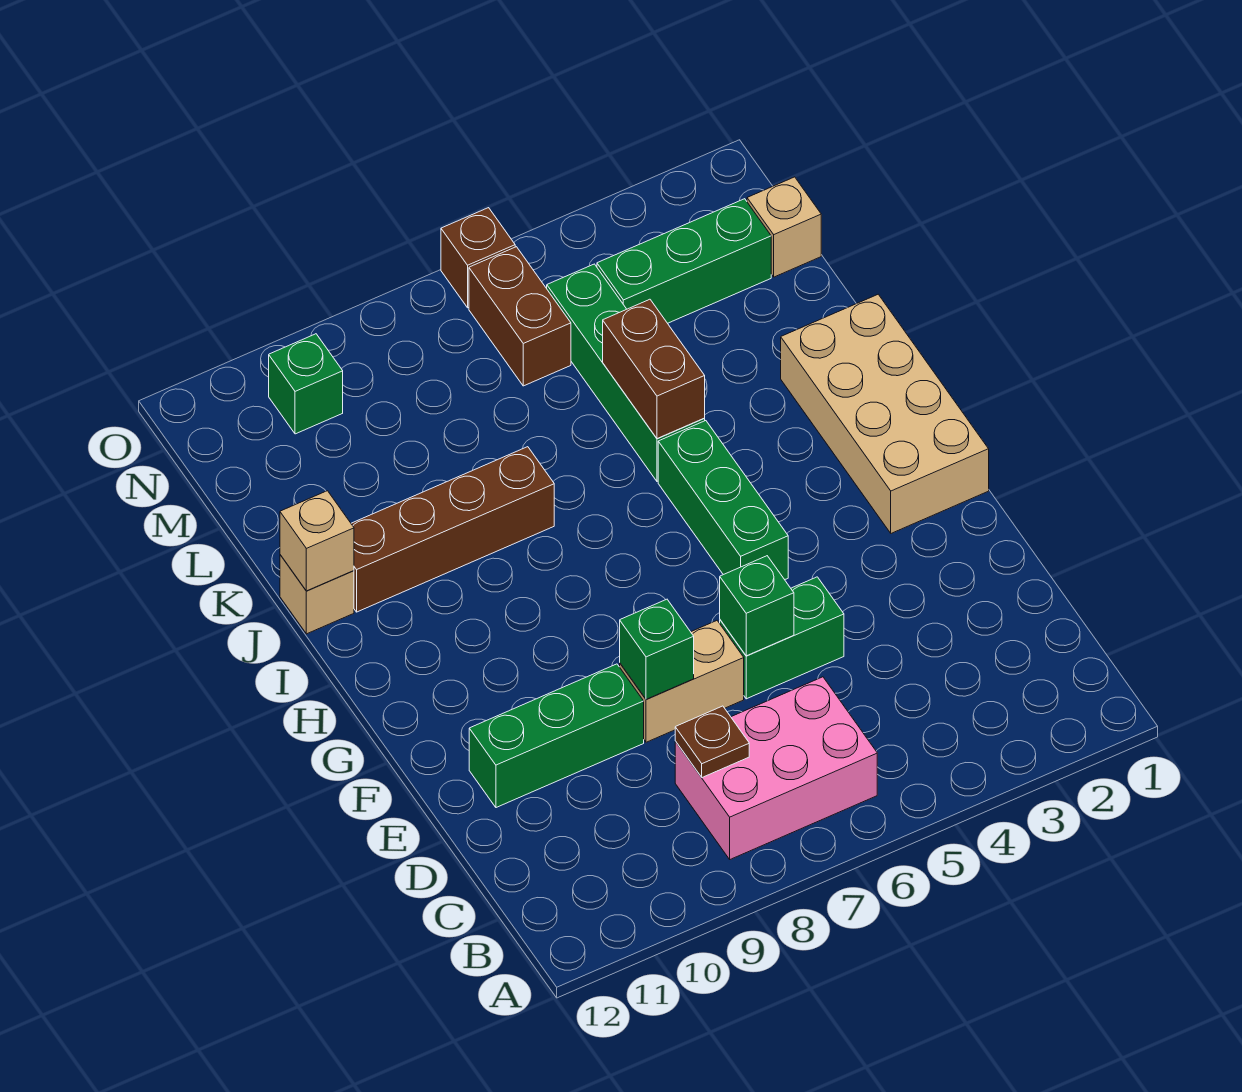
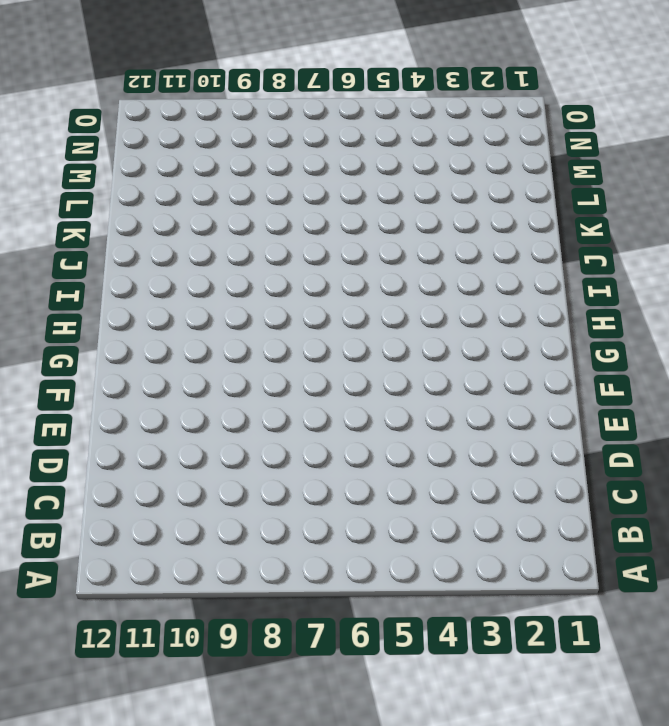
none -> pink brick B6:C8 level 1
none -> green brick E5:E6 level 1
none -> tan brick E7:E8 level 1

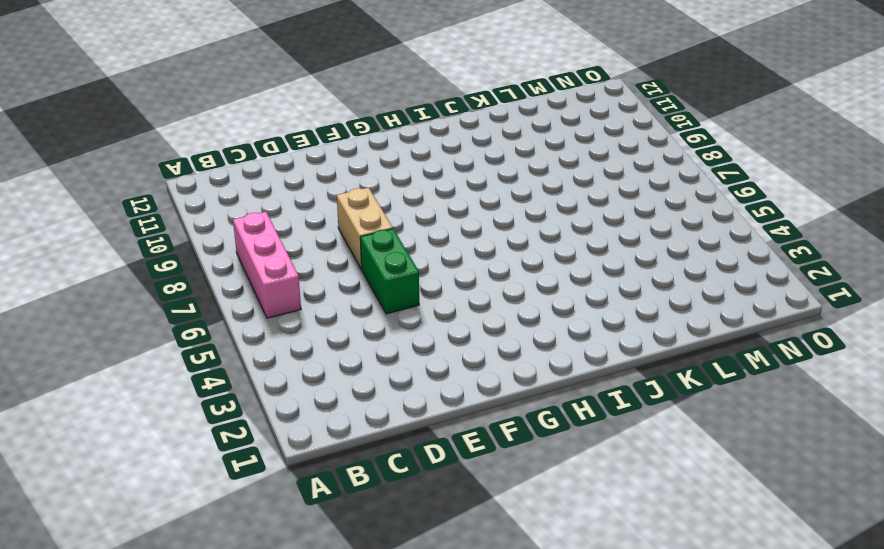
pink brick B6:B8 level 1 -> pink brick B6:C8 level 1
none -> green brick E9:E11 level 1
none -> tan brick G1:J2 level 1
none -> green brick G5:I5 level 1

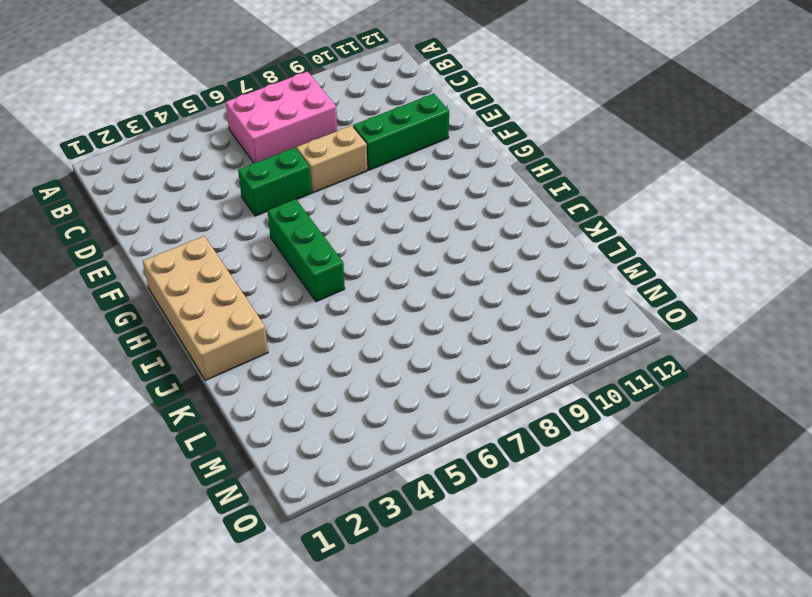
none -> green brick J5:M5 level 1
none -> brown brick J8:J11 level 1
none -> tan brick J12 level 1

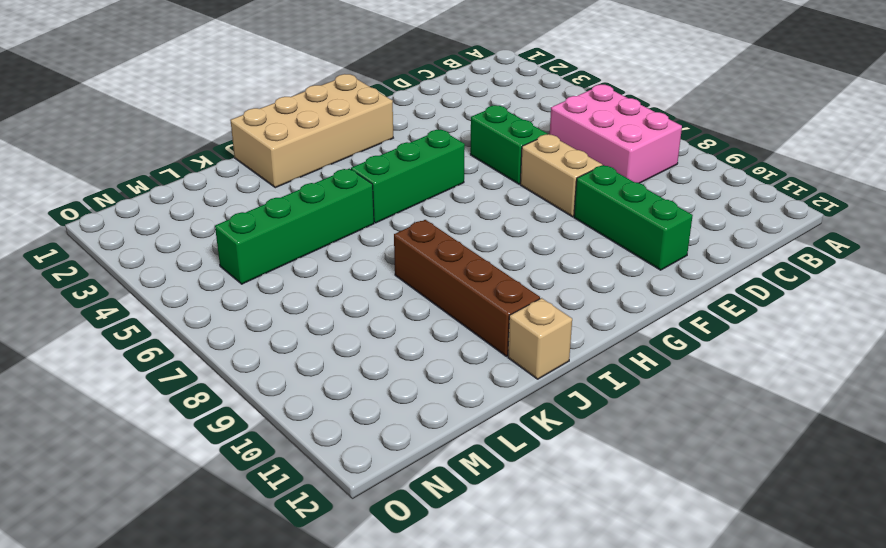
none -> tan brick M1 level 1
none -> green brick M2:M4 level 1
none -> brown brick M6:N6 level 1

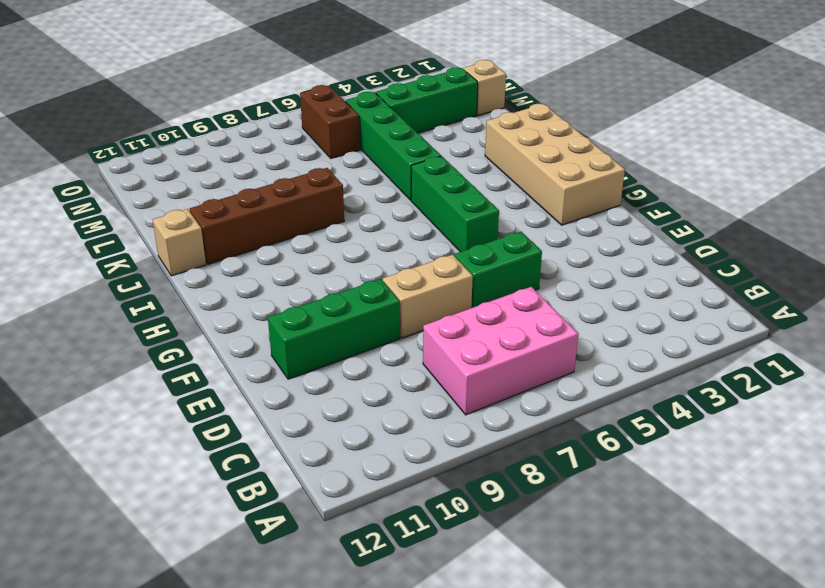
none -> green brick N10 level 1
none -> brown brick O6 level 1
none -> brown plate C8 level 2

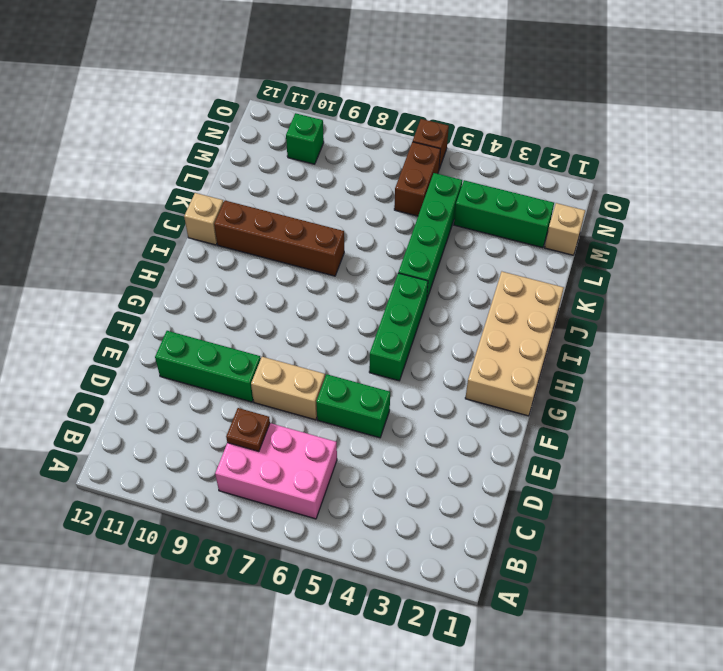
none -> green brick E6 level 2
none -> green brick E8 level 2
none -> brown brick J5:K5 level 2

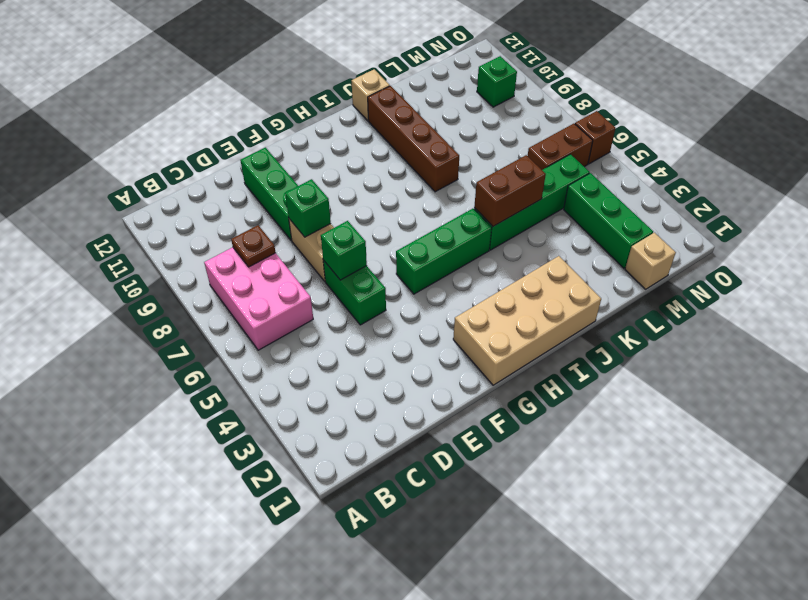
none -> tan brick J12 level 2

